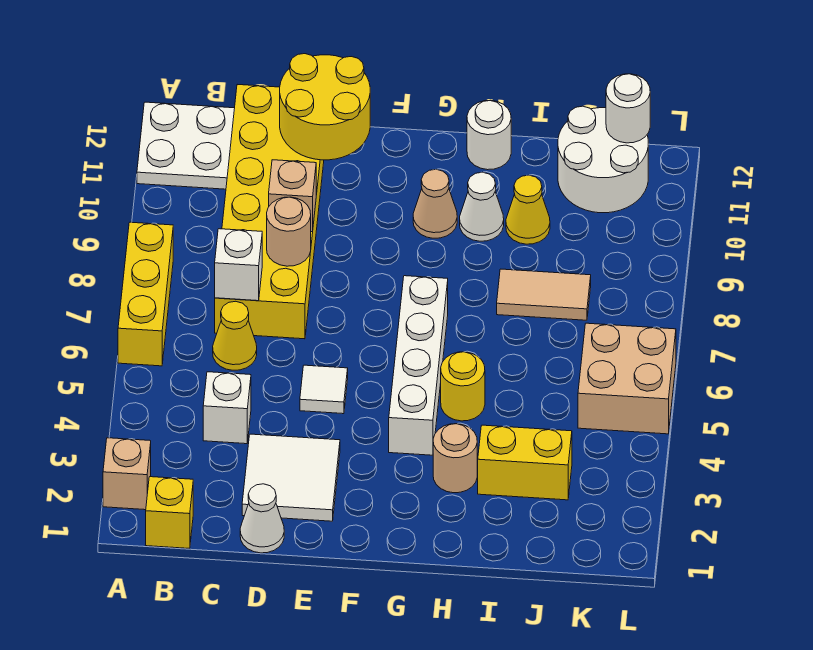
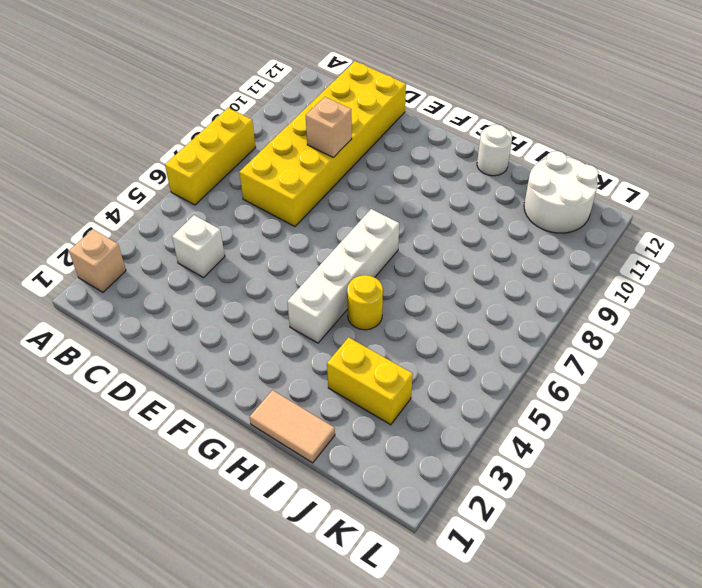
tan tile H1:I1 level 1 -> tan tile I8:J8 level 1
none -> white plate A11:B12 level 1
none -> yellow brick B1 level 1
none -> yellow cone C6 level 1

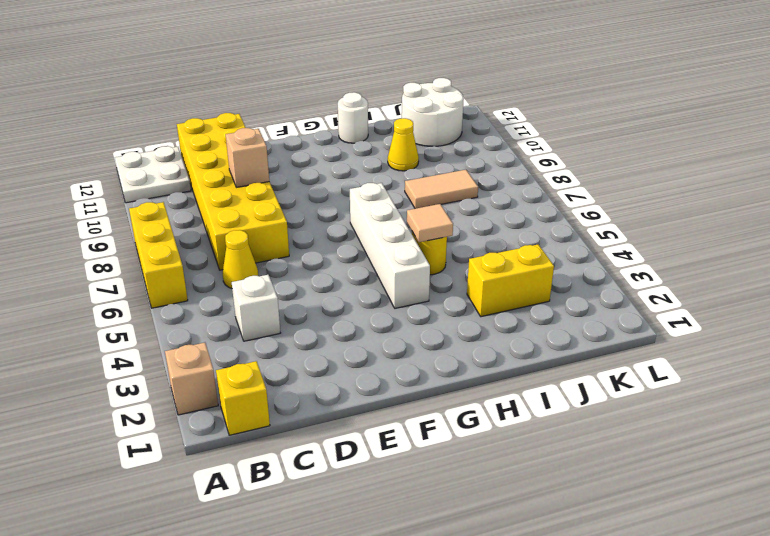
tan tile H5 level 2 -> none
none -> white cone D1 level 1
none -> white tile D2:E3 level 1
none -> white tile E5 level 1

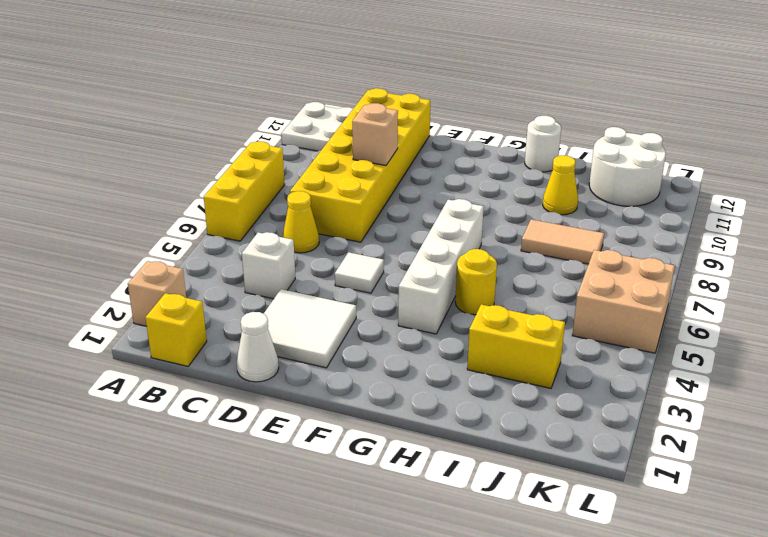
none -> tan cone G10 level 1
none -> tan round brick H3 level 1
none -> white cone H10 level 1

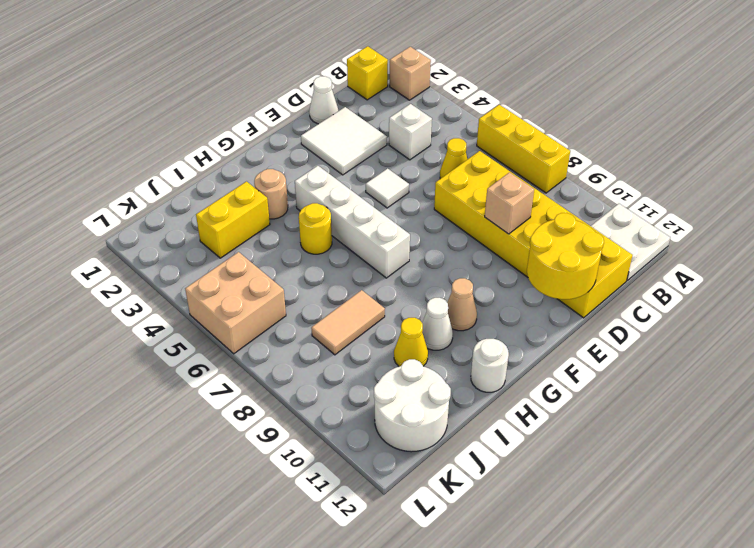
none -> white brick C7 level 2
none -> tan round brick D8 level 2
none -> white round brick K12 level 2

